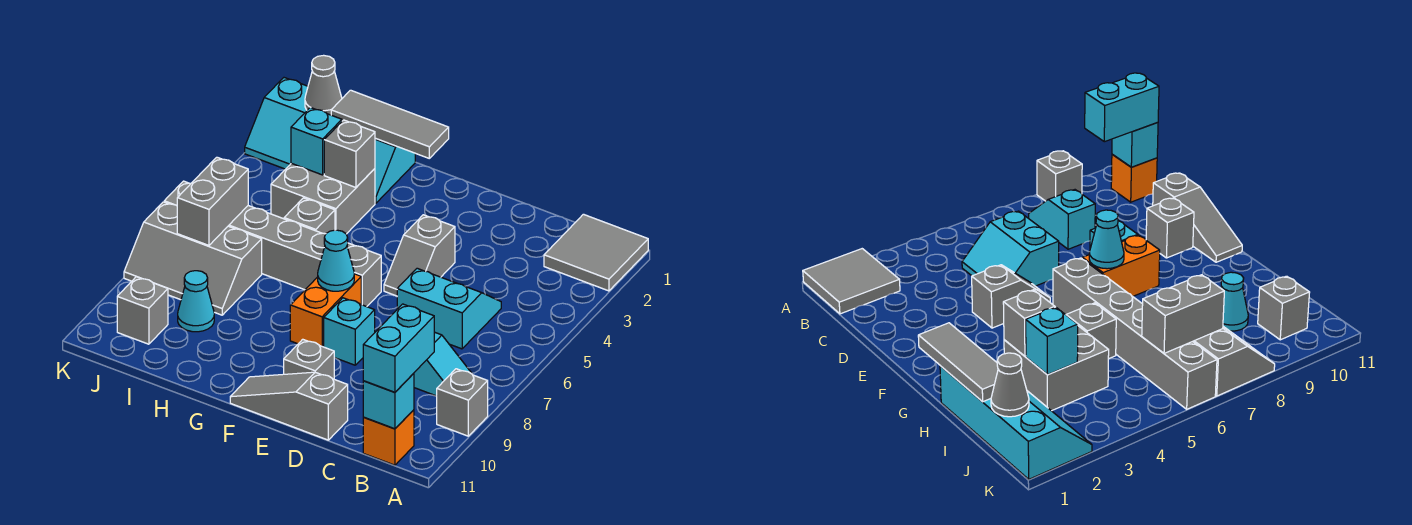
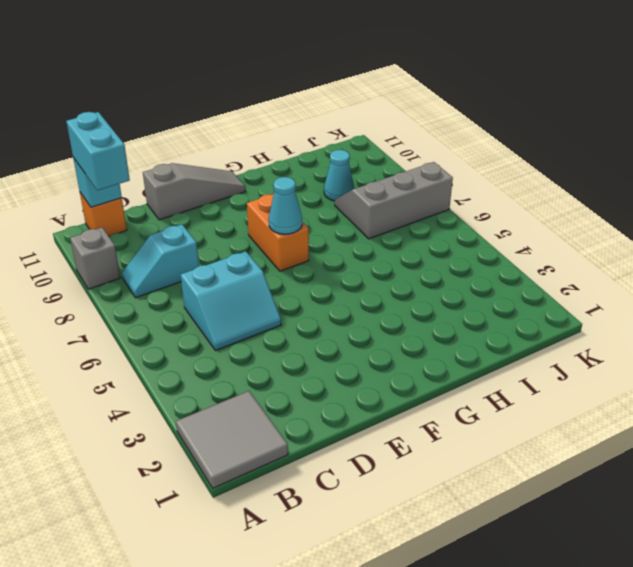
none -> grey slope E4:E5 level 1 top 4
none -> cyan brick E8 level 1
none -> grey brick E10 level 1

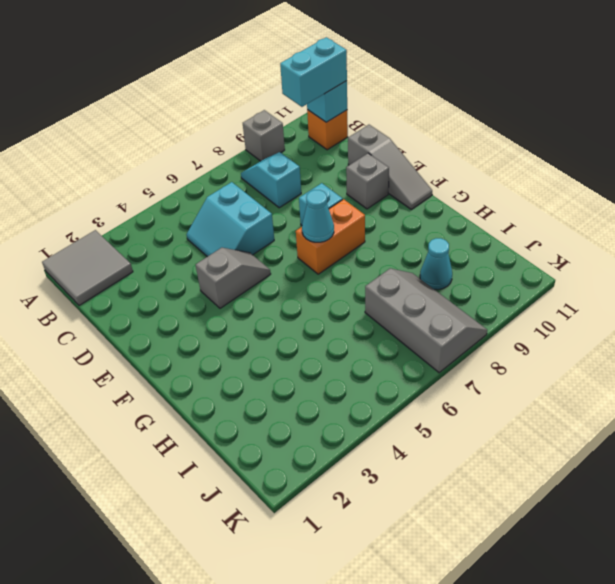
none -> grey brick F6:K6 level 1
none -> cyan slope H1:K2 level 1 top 1
none -> grey brick H3:I4 level 1

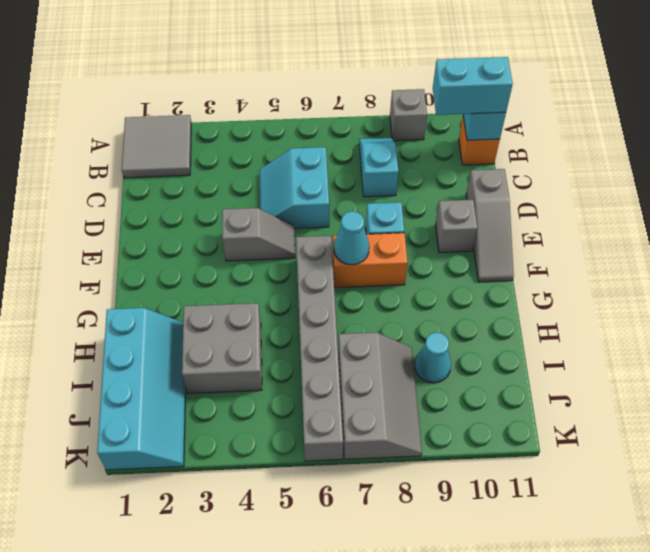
none -> grey brick H5 level 1
none -> grey brick J10 level 1
none -> grey tile G1:I1 level 2

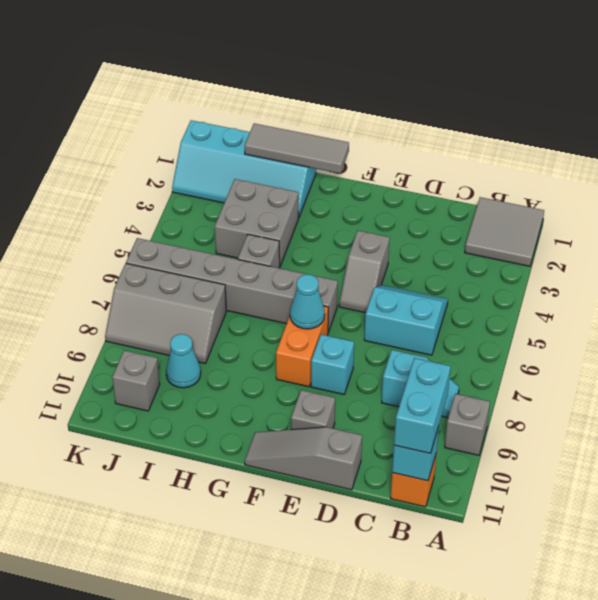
none -> grey brick H3 level 2
none -> cyan brick I3 level 2
none -> grey cone J1 level 2

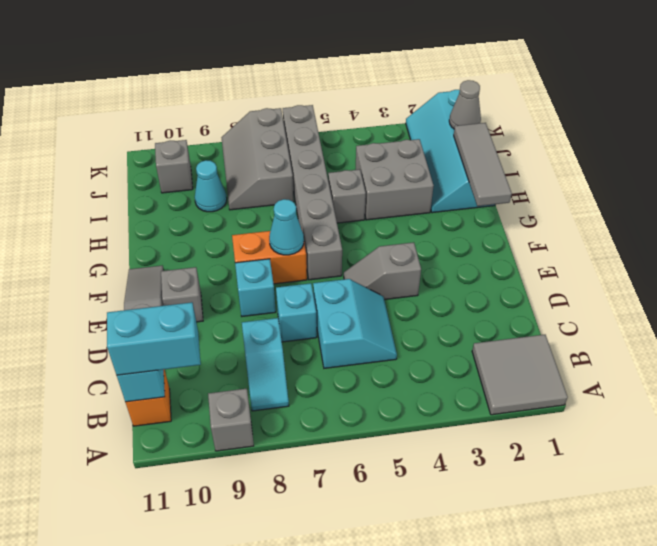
cyan brick D7 level 1 -> cyan brick I3 level 2
none -> grey brick H3 level 2
none -> grey brick J6:J7 level 2

